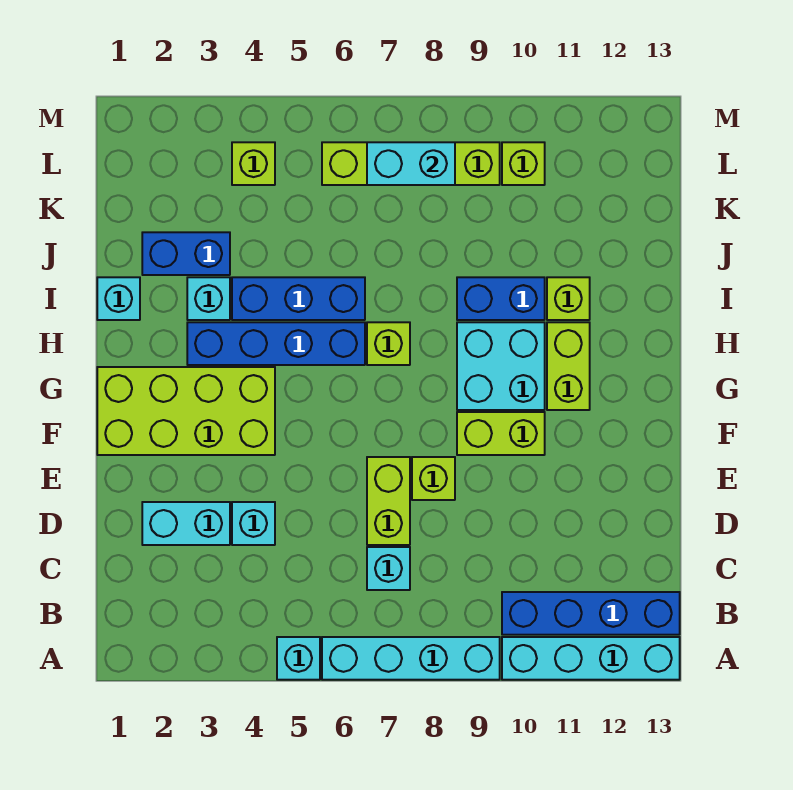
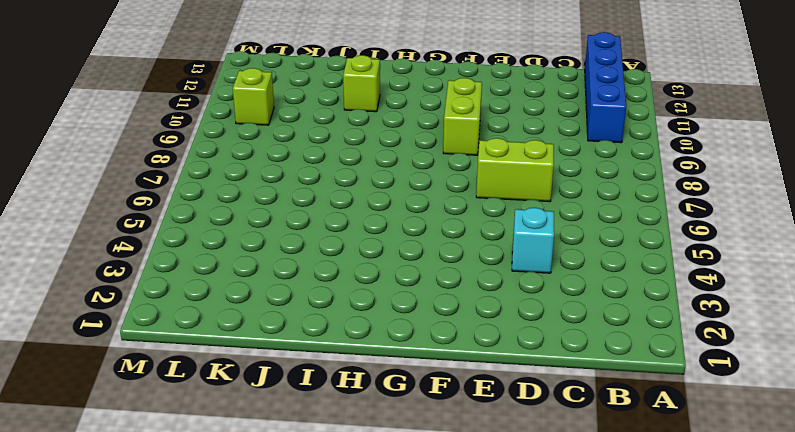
none -> cyan brick A5 level 1
none -> cyan brick A6:A9 level 1
none -> cyan brick A10:A13 level 1

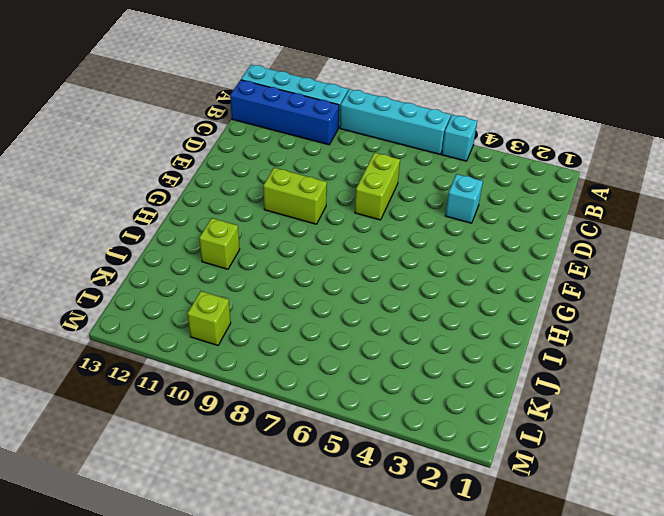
none -> cyan brick C7 level 1
none -> cyan brick D2:D3 level 1
none -> lime brick E8 level 1

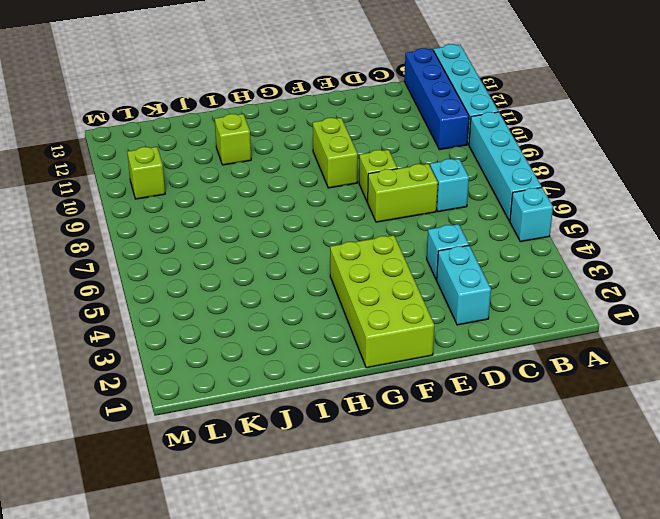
none -> cyan brick G9:H10 level 1
none -> lime brick G11:H11 level 1
none -> blue brick H3:H6 level 1

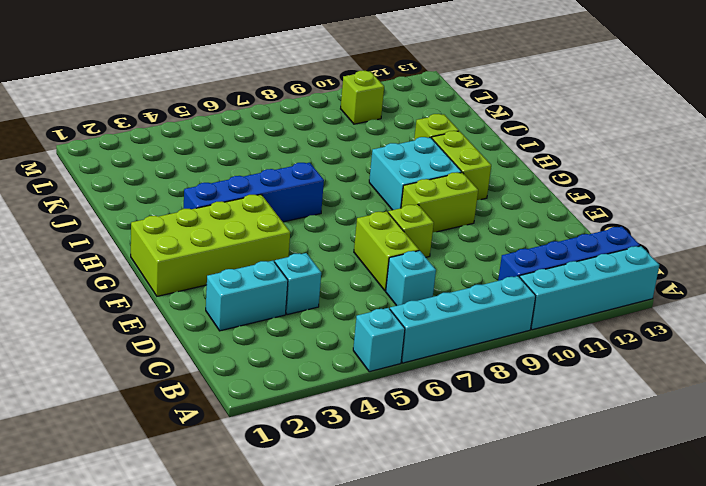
none -> lime brick H7 level 1
none -> cyan brick I1 level 1
none -> cyan brick I3 level 1

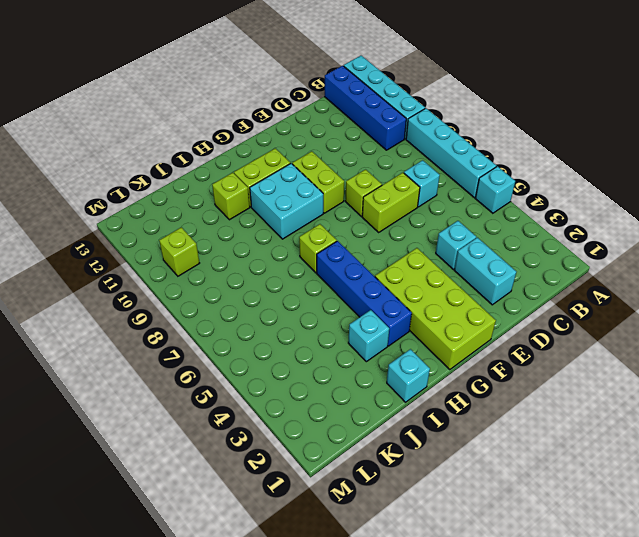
none -> blue brick I4:I6 level 1
none -> blue brick I9:I10 level 1
none -> blue brick J2:J3 level 1

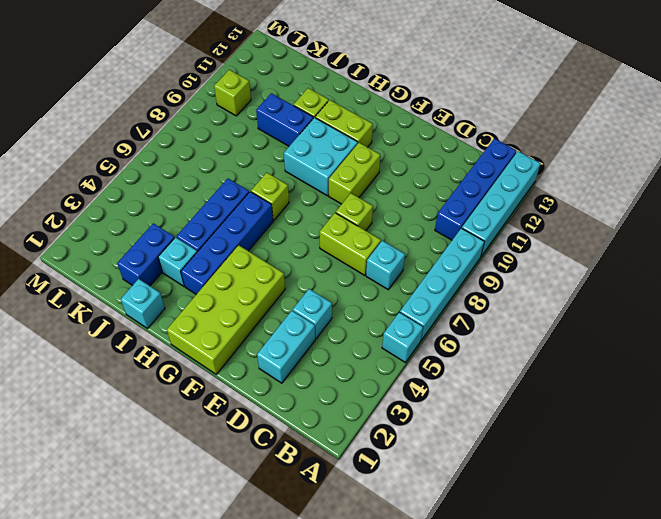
blue brick I10:J10 level 1 -> blue brick I9:I10 level 1
none -> lime brick L4 level 1
none -> lime brick L6:L9 level 1
none -> cyan brick L7:L8 level 2

